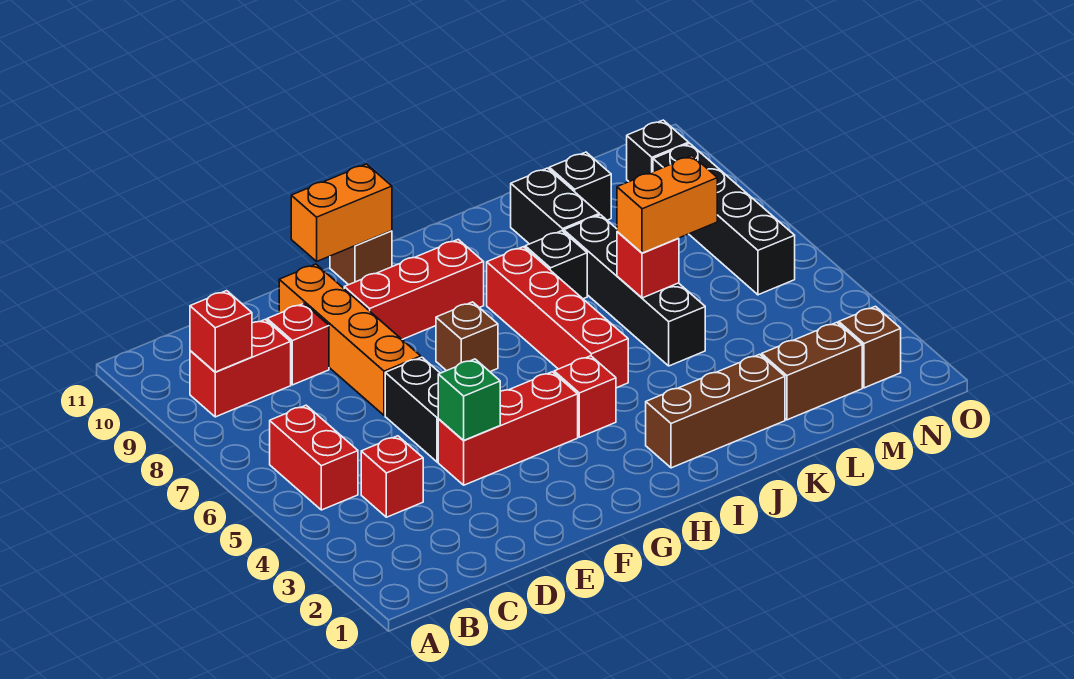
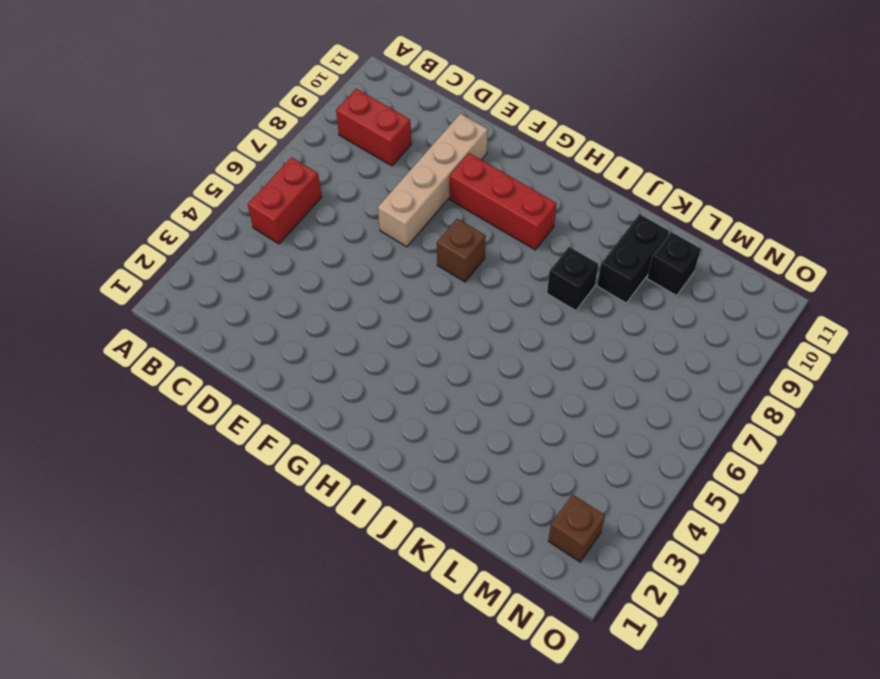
tan brick E7:E10 level 1 -> orange brick E7:E10 level 1
none -> red brick C4 level 1
none -> red brick D9 level 1
none -> red brick E4:G4 level 1

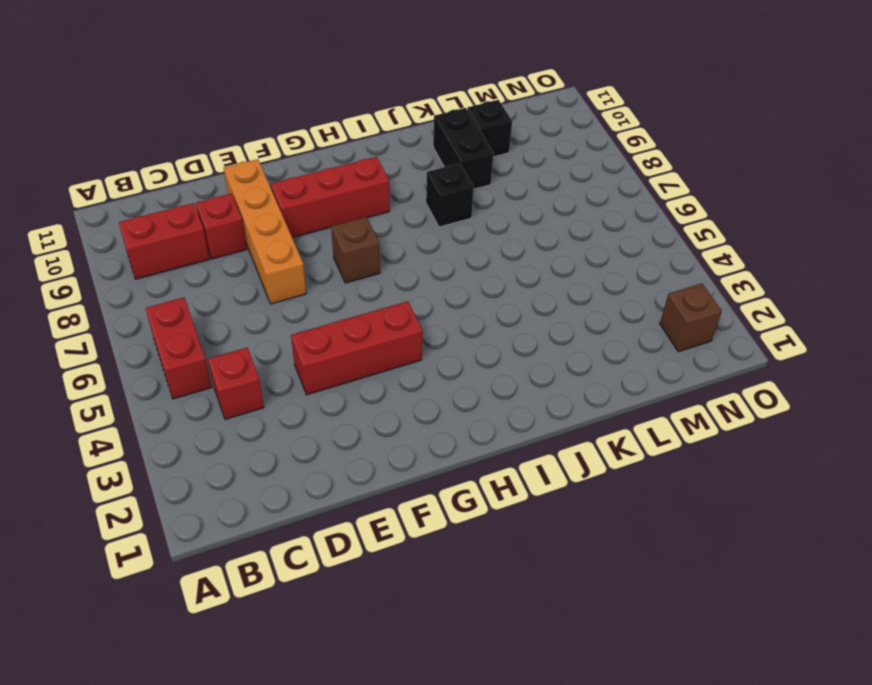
none -> black brick E5:E6 level 1
none -> brown brick G11 level 1
none -> red brick H4 level 1

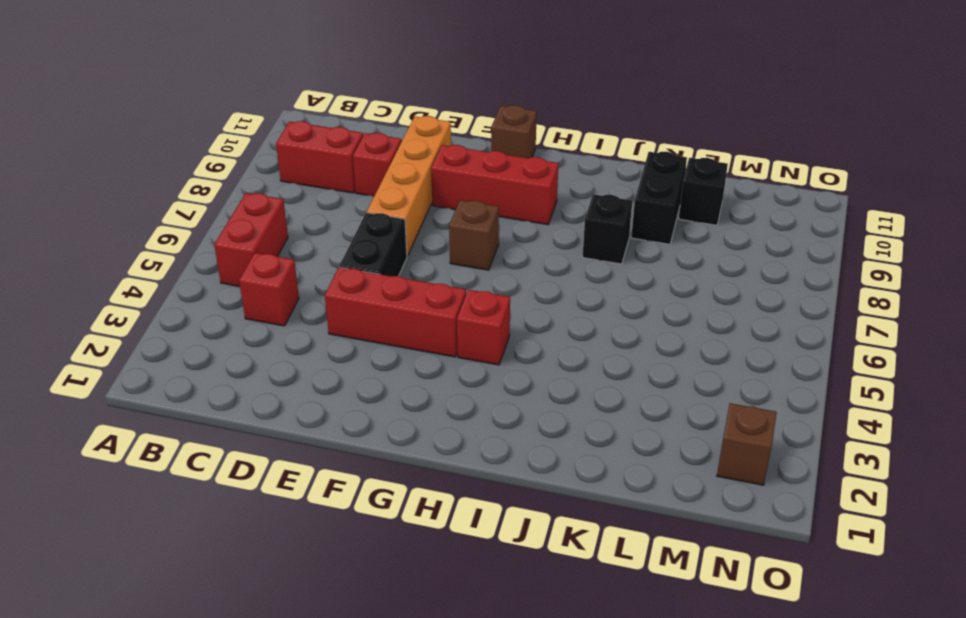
none -> brown brick I2:K2 level 1
none -> red brick I5:I8 level 1
none -> black brick K5:K8 level 1

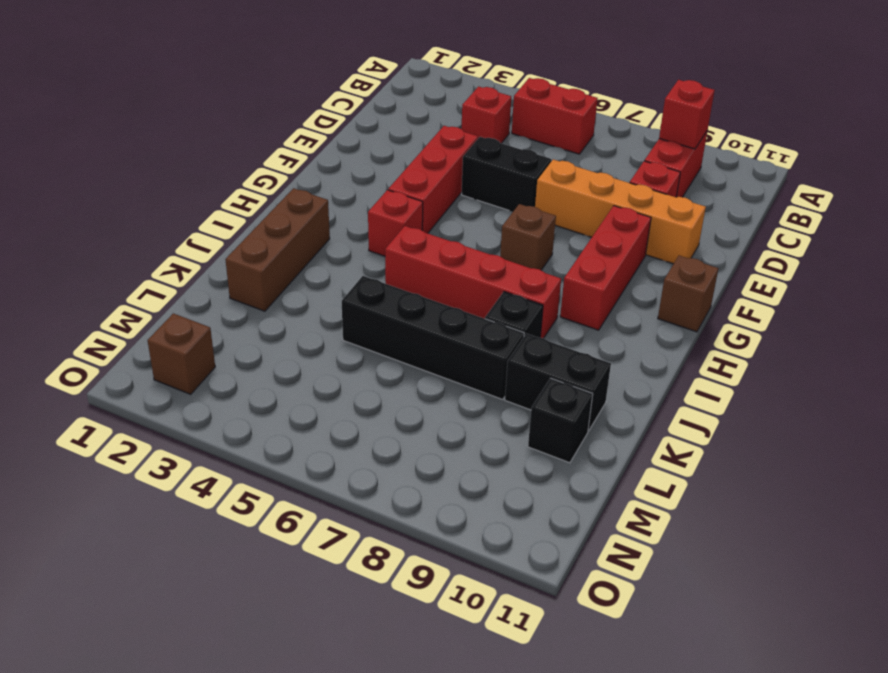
none -> brown brick L2:M2 level 1
none -> black brick N6:N9 level 1
none -> black brick N10 level 1

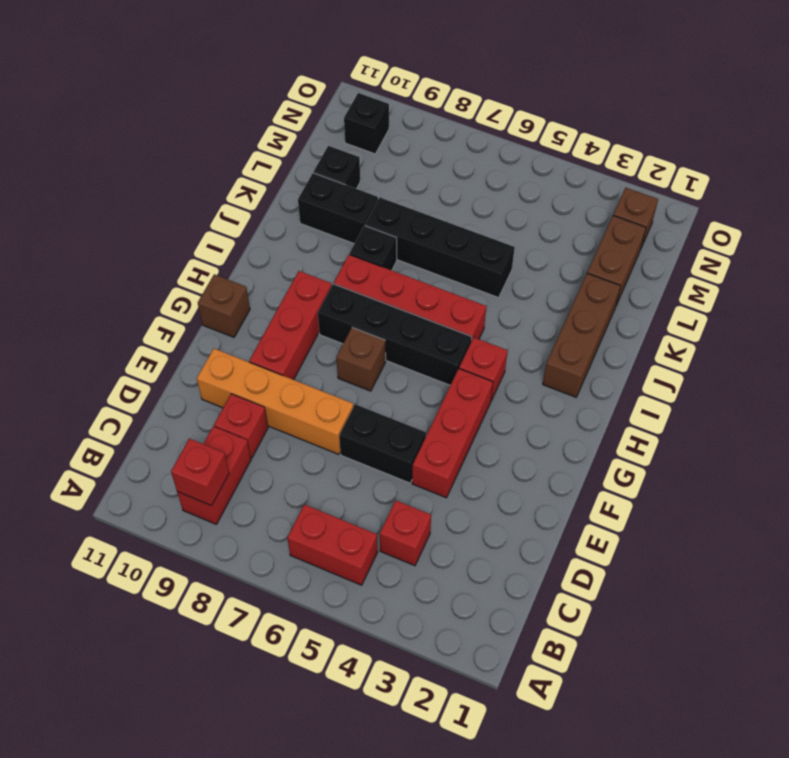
black brick H5:H8 level 1 -> black brick N6:N9 level 1
none -> green brick E4 level 2
none -> orange brick F11:G11 level 2
none -> red brick K6 level 2

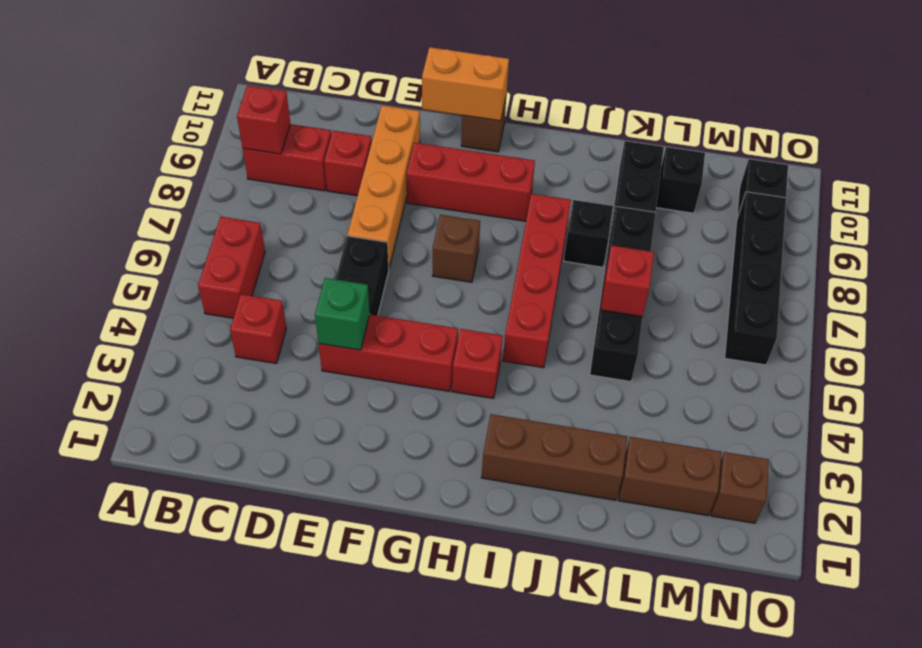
none -> orange brick K6:L6 level 3

